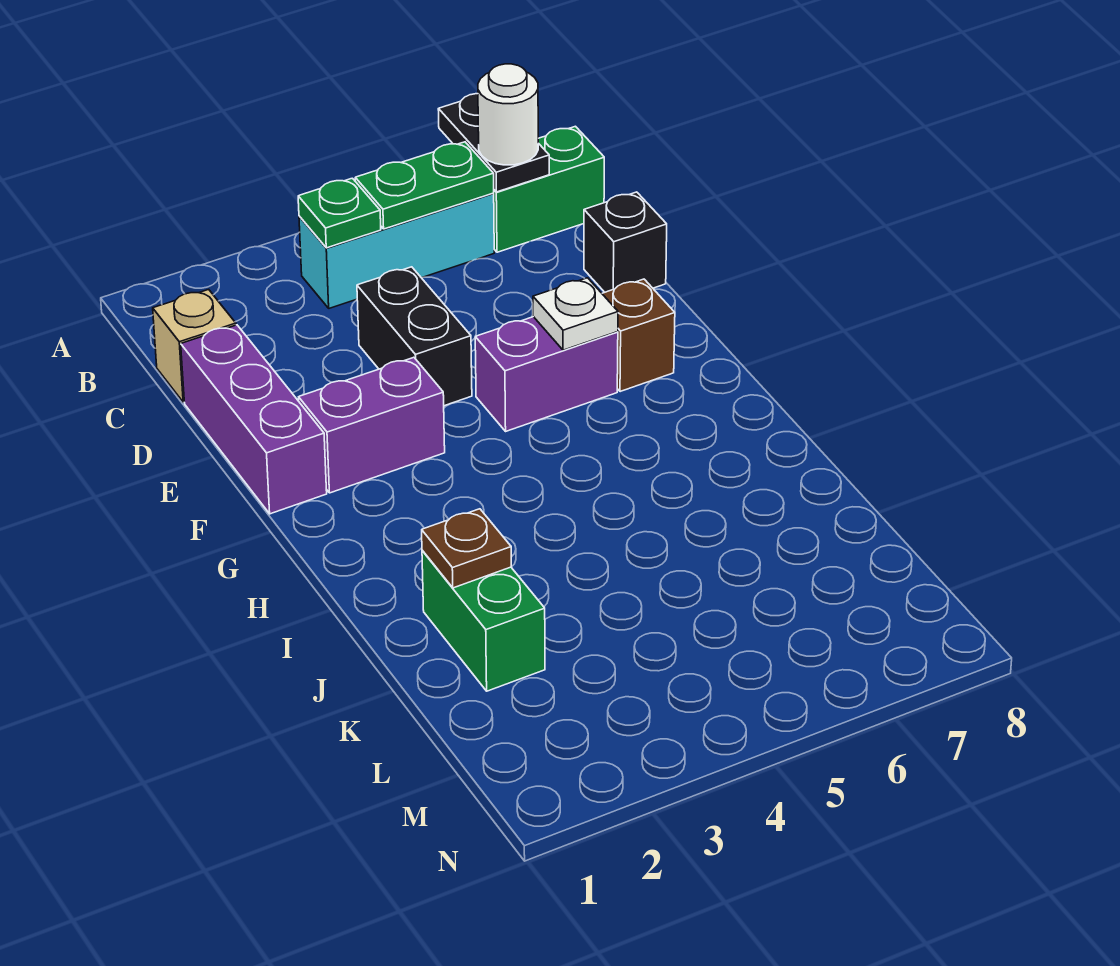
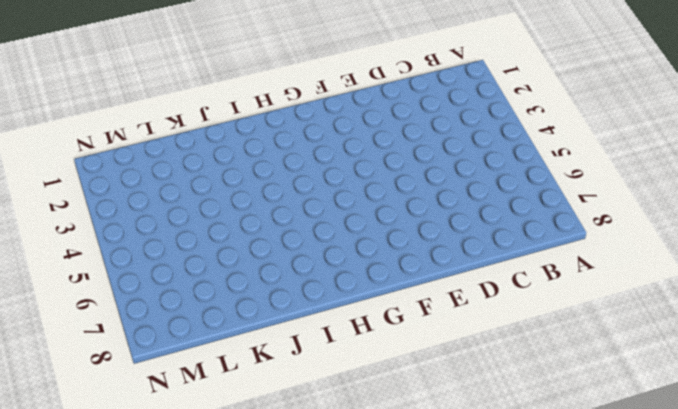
none -> cyan brick B4:B6 level 1
none -> green brick B7:B8 level 1
none -> tan brick C1 level 1

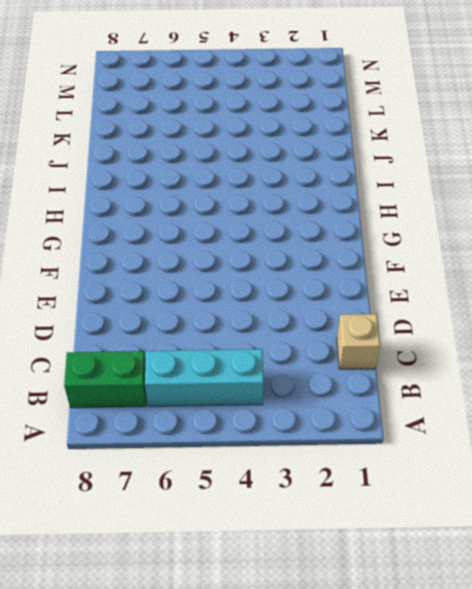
none -> purple brick D1:F1 level 1
none -> black brick D4:E4 level 1
none -> black brick D8 level 1

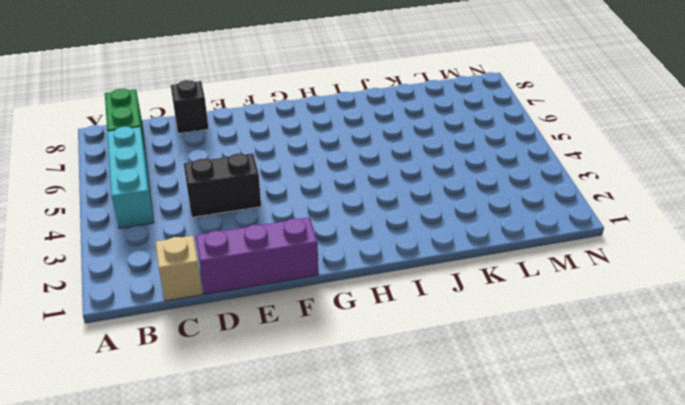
none -> purple brick F2:F3 level 1
none -> purple brick F5:F6 level 1
none -> brown brick F7 level 1

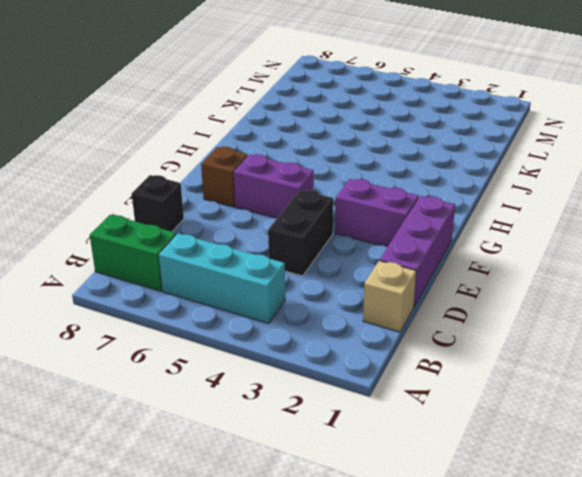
none -> green brick J2:K2 level 1
none -> black plate A7:B7 level 2
none -> green plate B4 level 2

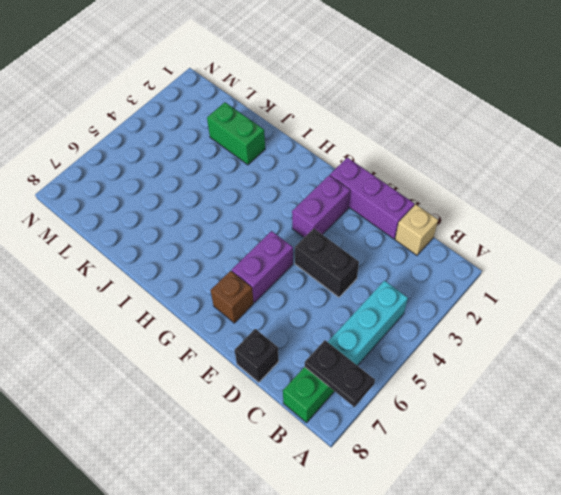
none -> green plate B4 level 2
none -> green plate B5:B6 level 2
none -> white plate F6 level 2

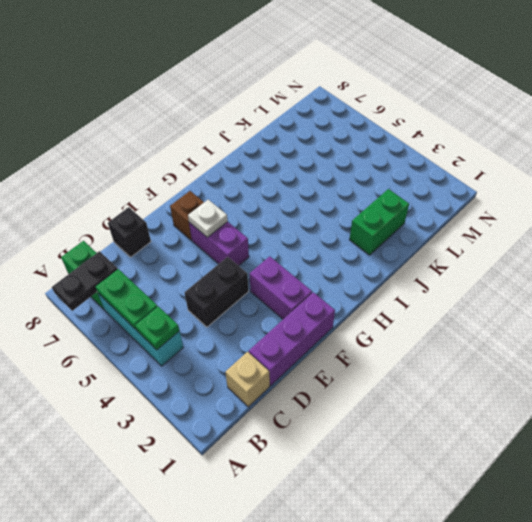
none -> brown plate J2 level 2
none -> white round brick B7 level 3

